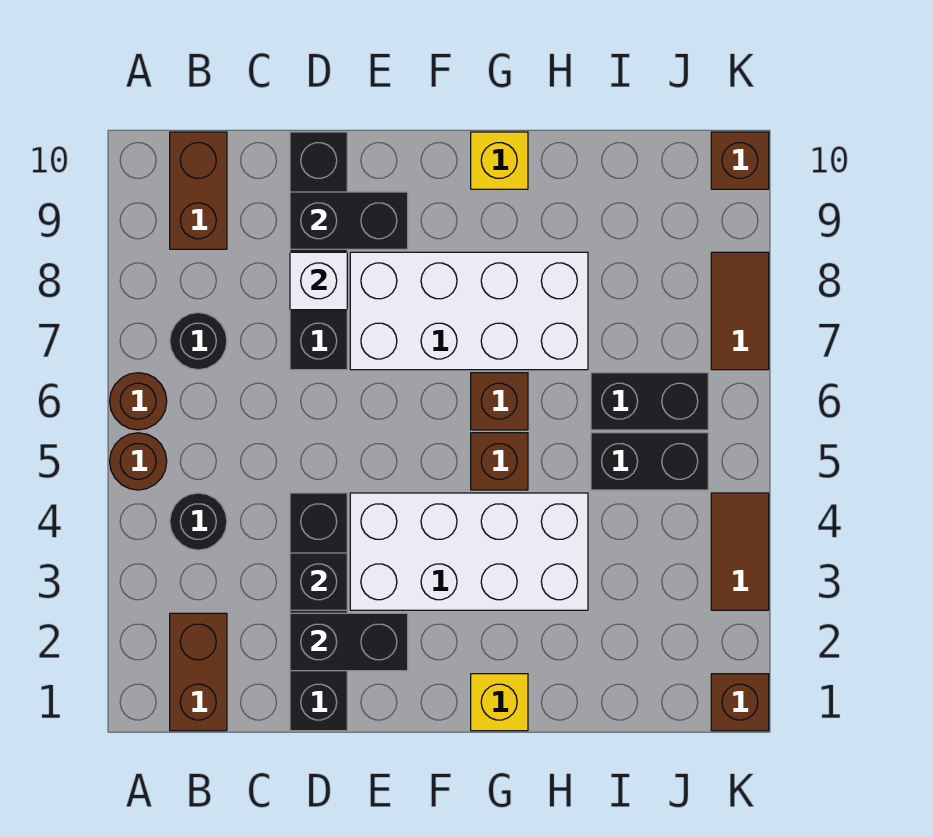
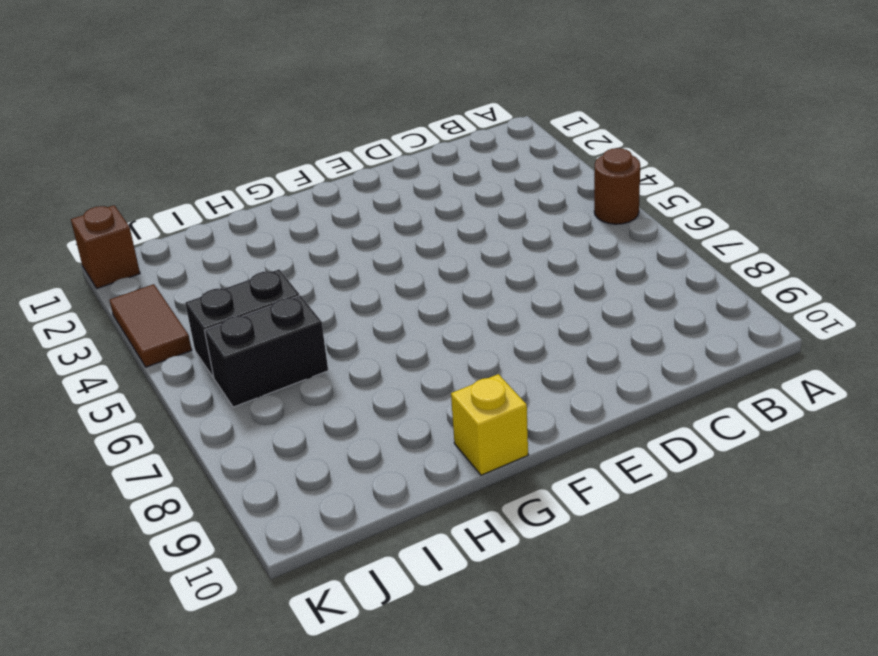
none -> brown round brick A6 level 1
none -> brown brick B1:B2 level 1
none -> black round brick B4 level 1

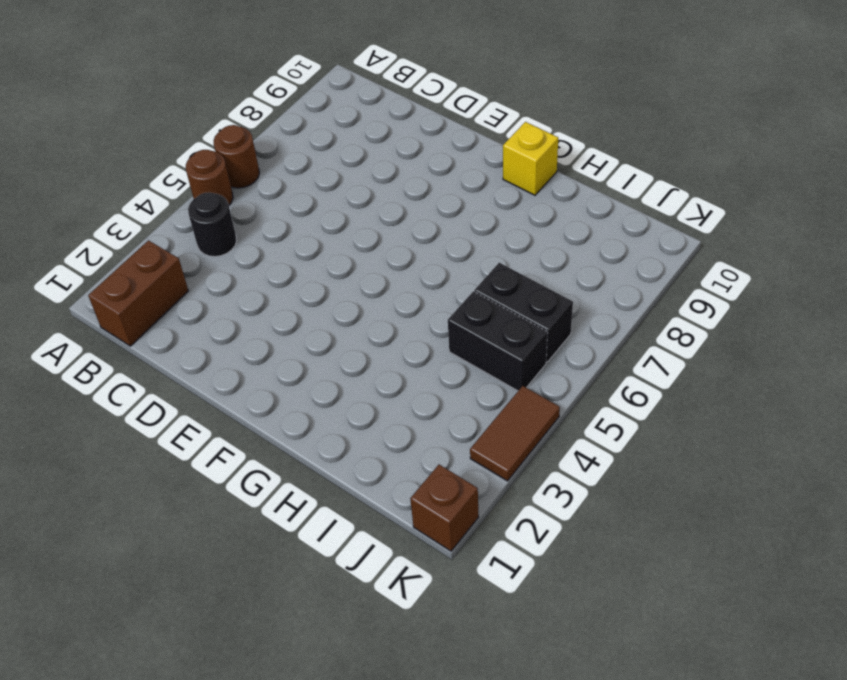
none -> black round brick B7 level 1
none -> brown brick B9:B10 level 1
none -> black brick D1:D4 level 1

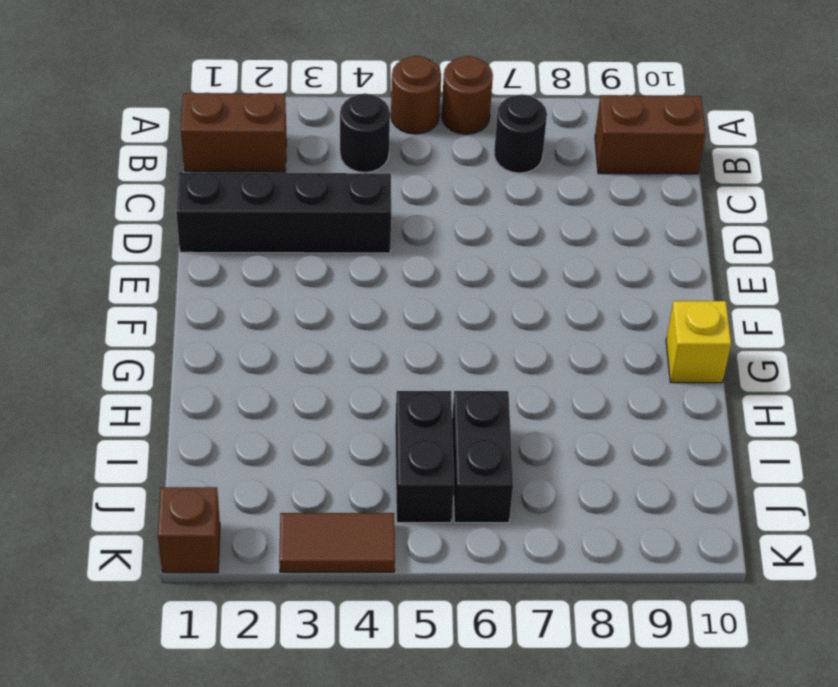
none -> black brick D7:D10 level 1
none -> white brick E3:H4 level 1
none -> white brick E7:H8 level 1

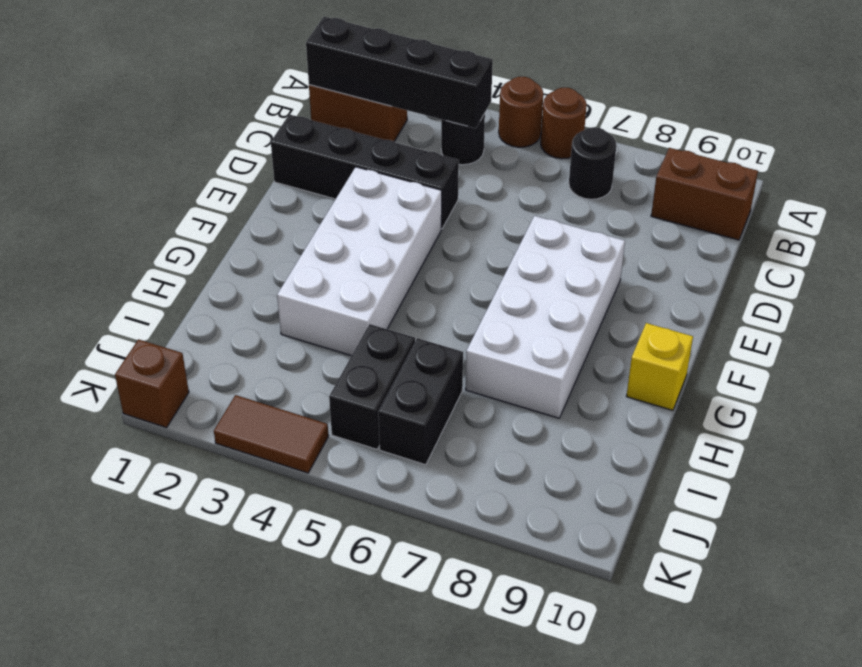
black brick B1:B4 level 2 -> black brick D7:D10 level 1
none -> yellow brick G1 level 1
none -> brown brick G5 level 1
none -> brown brick G6 level 1

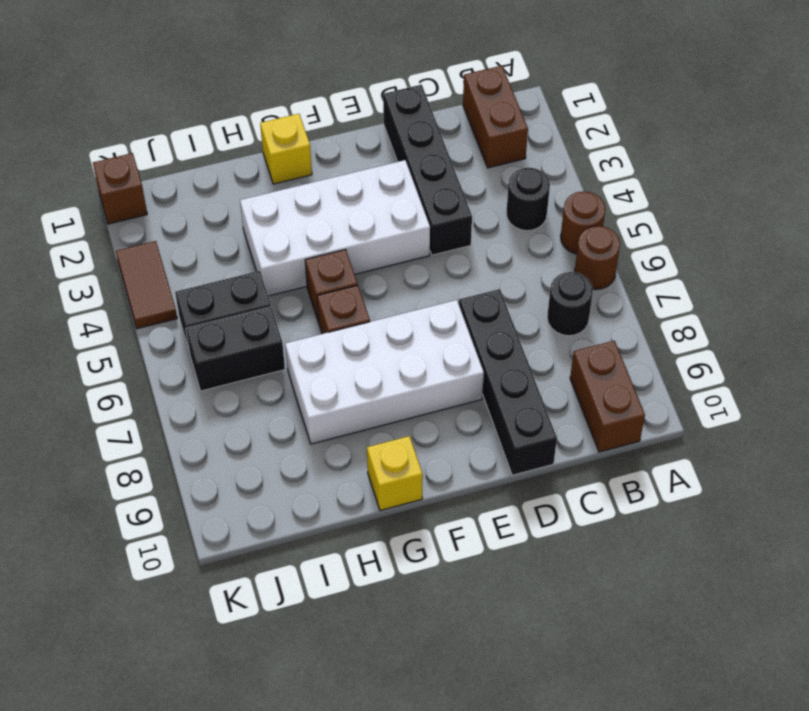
none -> brown tile K7:K8 level 1
none -> brown brick K10 level 1
none -> black brick D2:E2 level 2

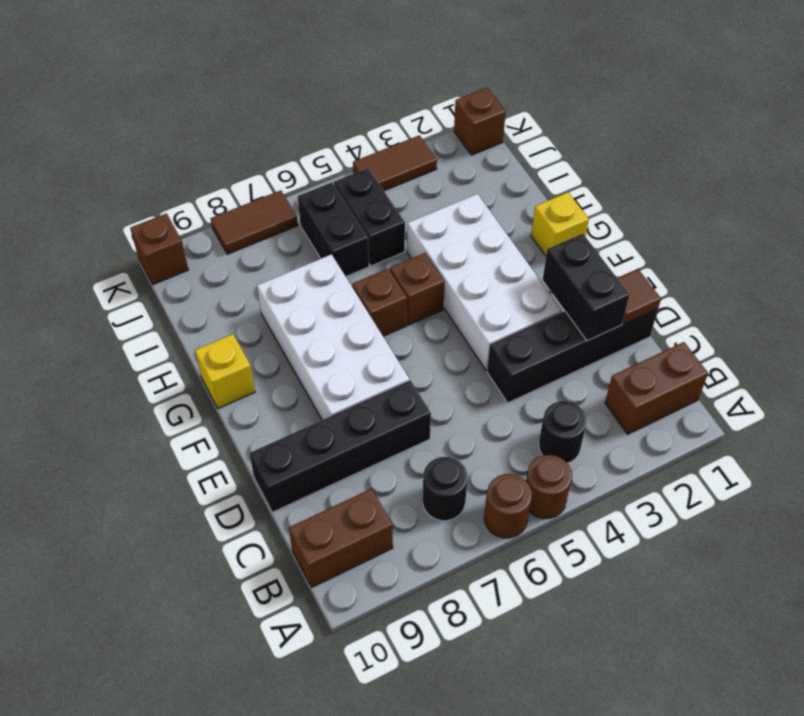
brown tile D1 level 2 -> none
none -> black brick D3 level 2
none -> white brick D8 level 2
none -> black brick D9:E9 level 2

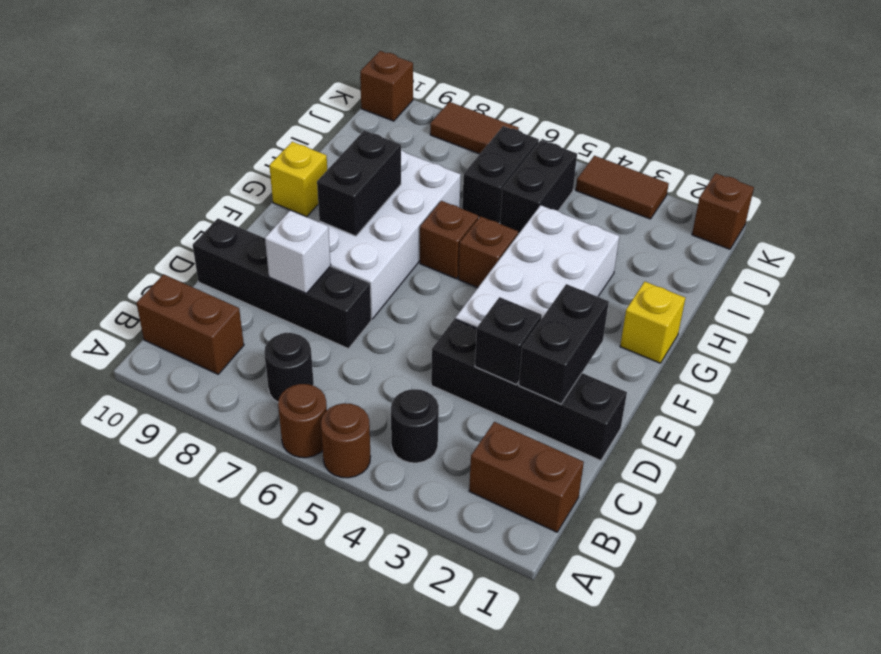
black brick F8:G8 level 2 -> black brick D9:E9 level 2

